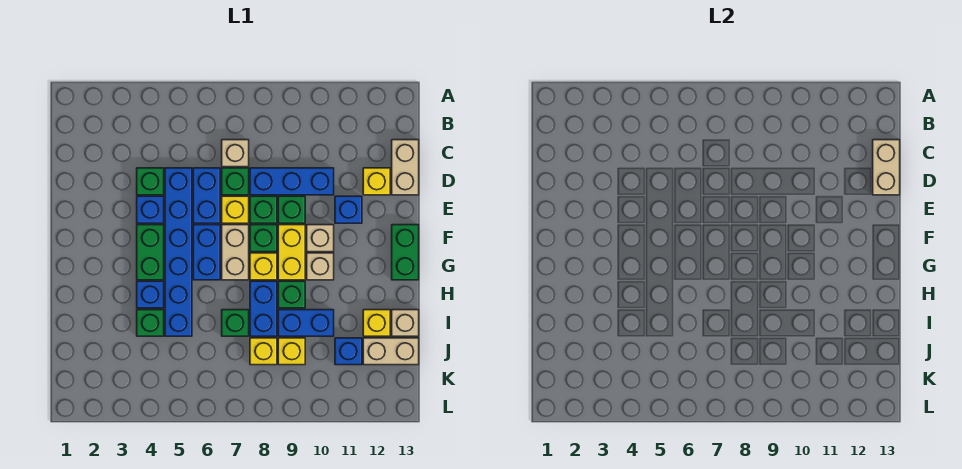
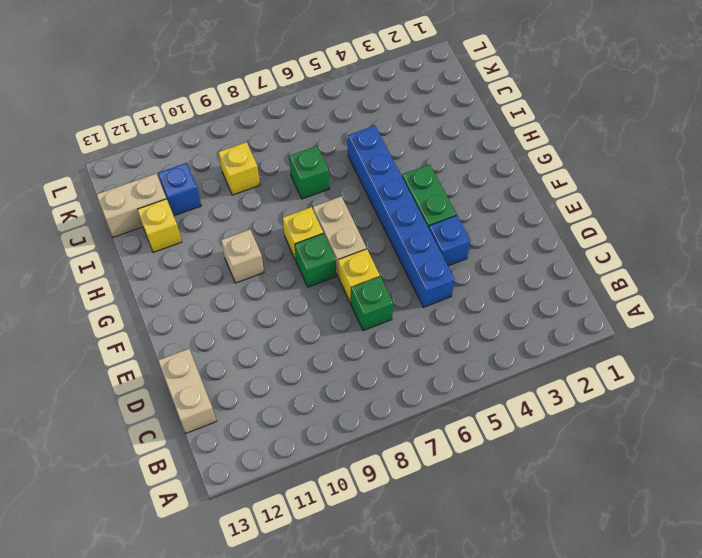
none -> tan brick C7 level 1
none -> green brick D4 level 1
none -> blue brick D6:E6 level 1
none -> blue brick D8:D10 level 1

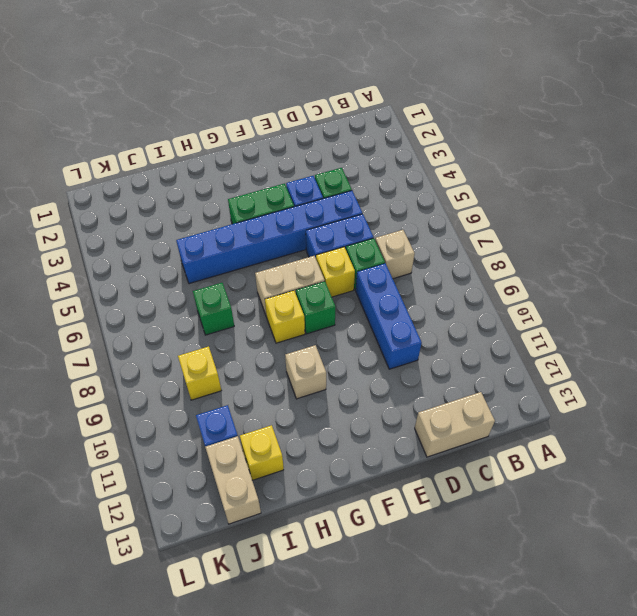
none -> yellow brick D12 level 1
none -> green brick E8 level 1
none -> green brick E9 level 1
none -> blue brick E11 level 1

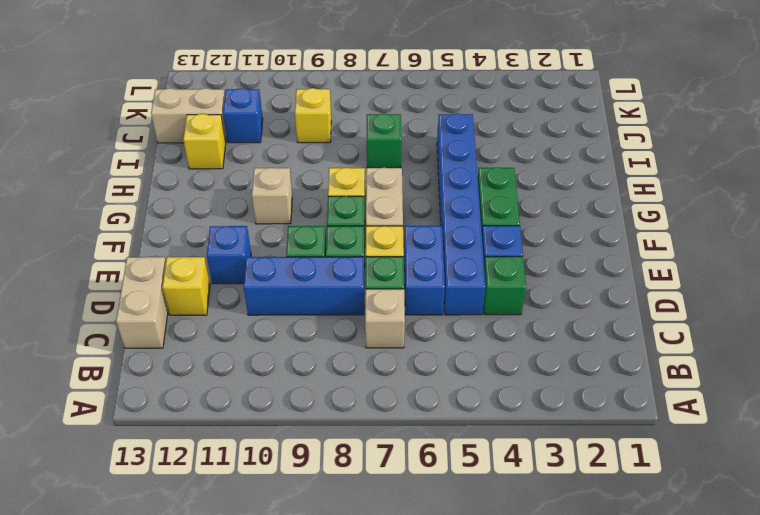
none -> blue brick F6:G6 level 1
none -> yellow brick F9:G9 level 1
none -> tan brick F10 level 1
none -> green brick F13:G13 level 1

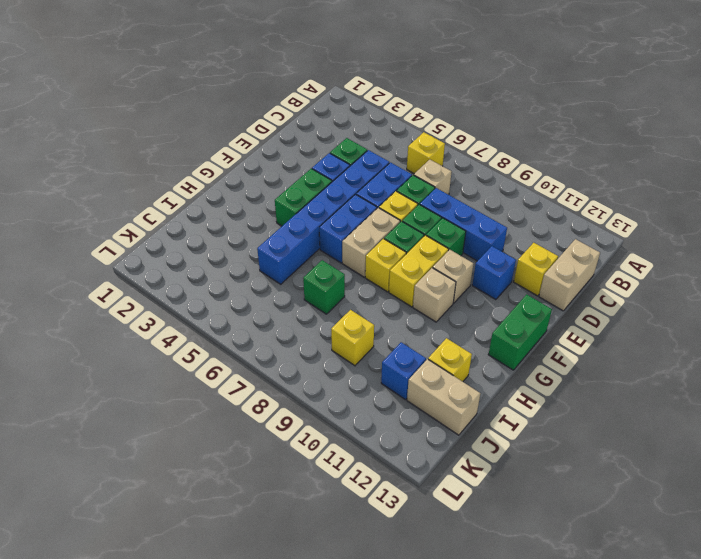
yellow brick B6 level 1 -> yellow brick J8 level 1
none -> blue brick H4 level 1
none -> blue brick H8:I8 level 1
none -> green brick H9 level 1
none -> green brick I4 level 1

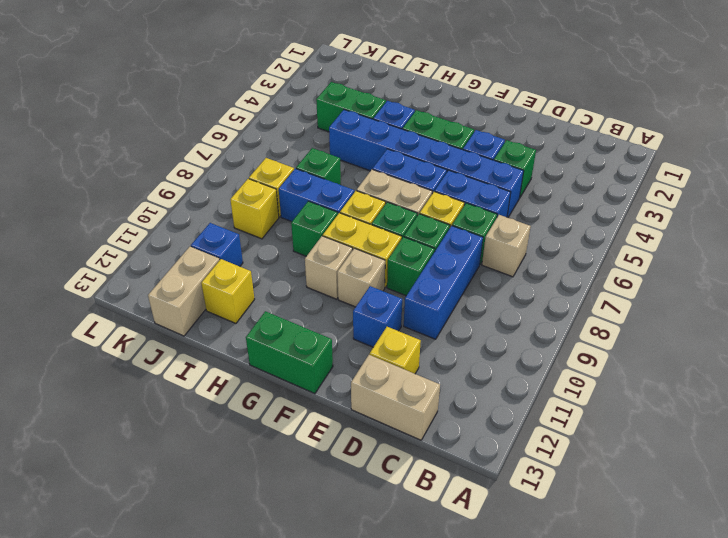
green brick I4:J4 level 1 -> green brick I4 level 1
none -> blue brick I9:I10 level 1
none -> tan brick I13 level 1
none -> tan brick C13:D13 level 2

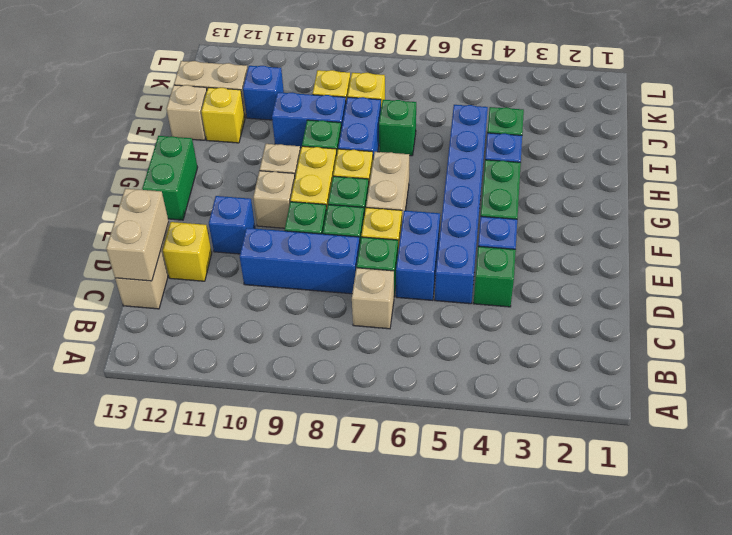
none -> blue brick F6:G6 level 1

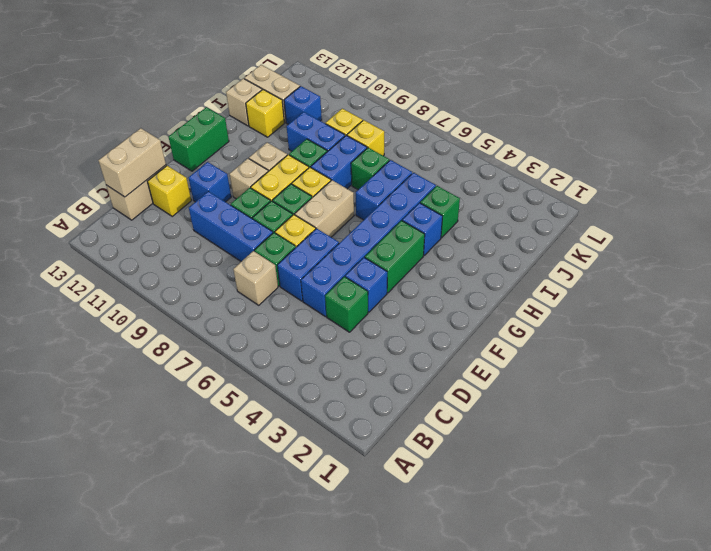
blue brick H6:I6 level 1 -> blue brick F6:G6 level 1

